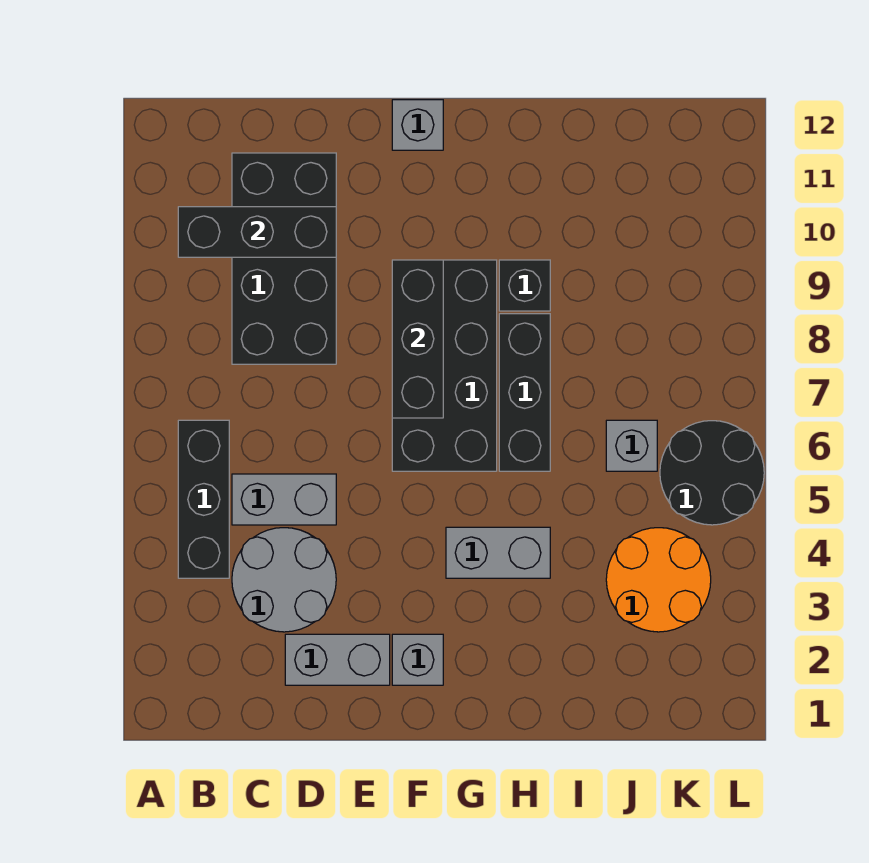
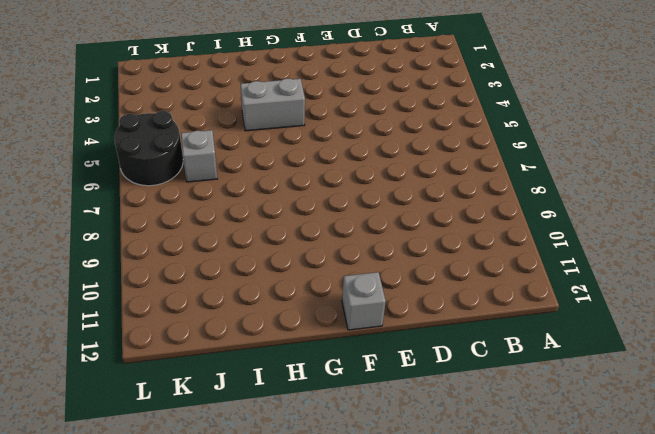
none -> black brick B4:B6 level 1
none -> grey round brick C3:D4 level 1
none -> grey brick C5:D5 level 1

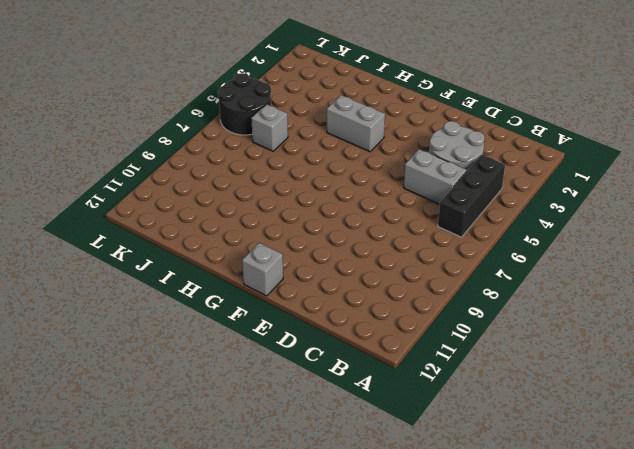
none -> black brick C8:D11 level 1
none -> grey brick D2:E2 level 1
none -> grey brick F2 level 1

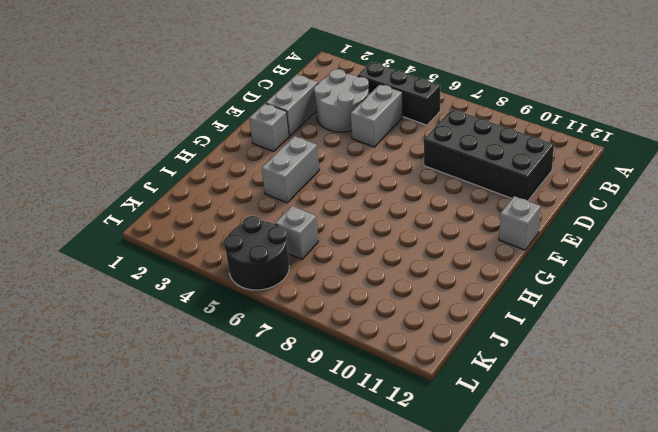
none -> black brick F6:G9 level 1
none -> black brick H6:H8 level 1
none -> black brick H9 level 1

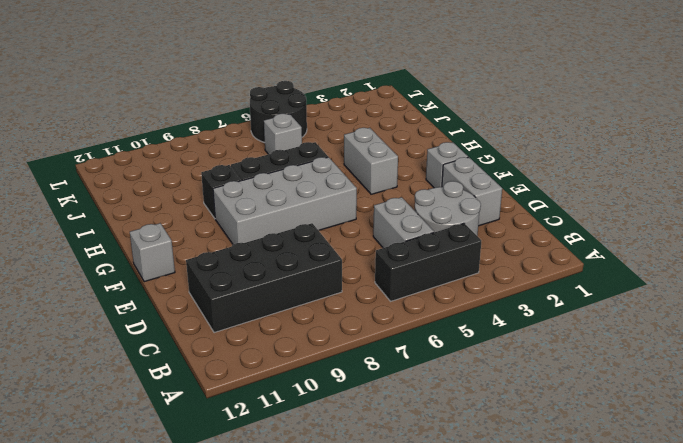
grey brick F6:G9 level 1 -> black brick F6:G9 level 1
none -> orange round brick J3:K4 level 1
none -> black brick B10:D10 level 2
none -> black brick F7:F9 level 2

